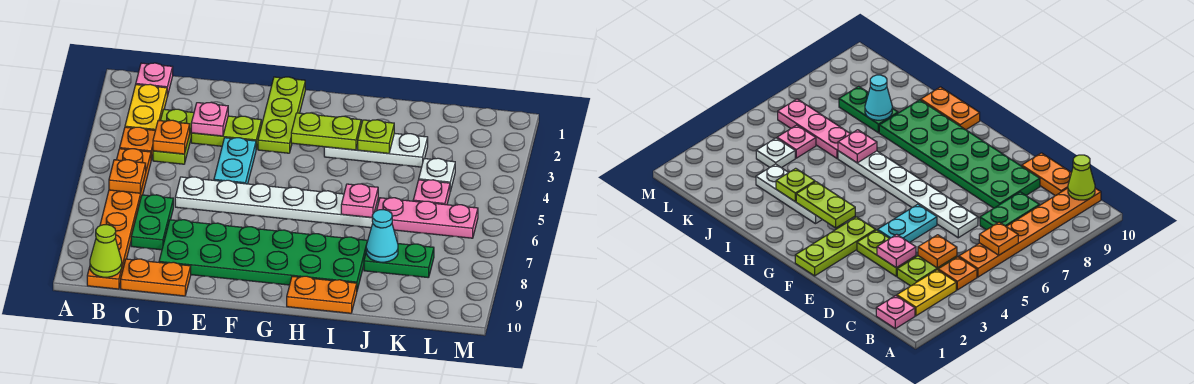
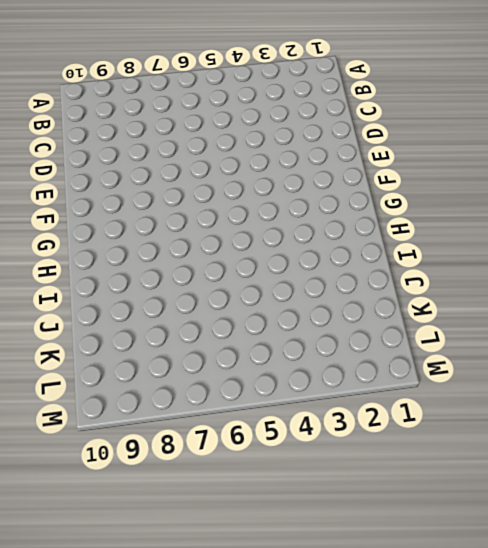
none -> pink plate B1 level 1
none -> yellow plate B2:B3 level 1
none -> orange plate B4 level 1

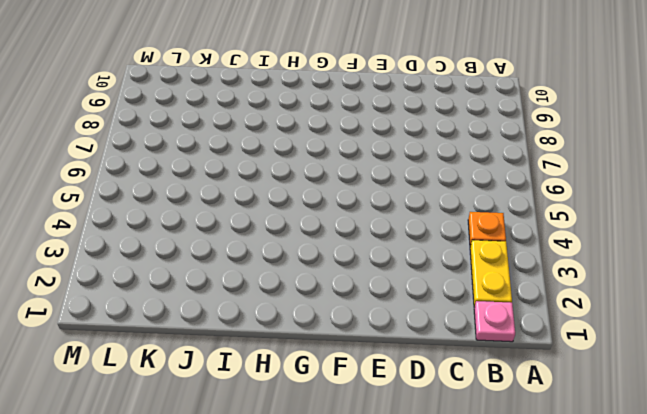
none -> orange plate B5:B10 level 1
none -> lime plate C3:C4 level 1
none -> green plate C7:C8 level 1

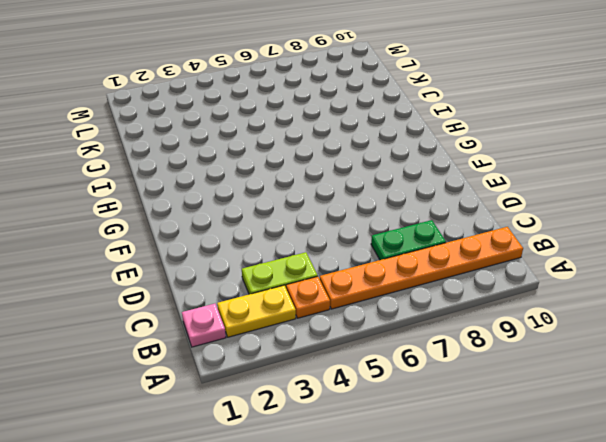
none -> orange plate C10:D10 level 1
none -> lime plate D3:E3 level 1
none -> white plate D6:I6 level 1

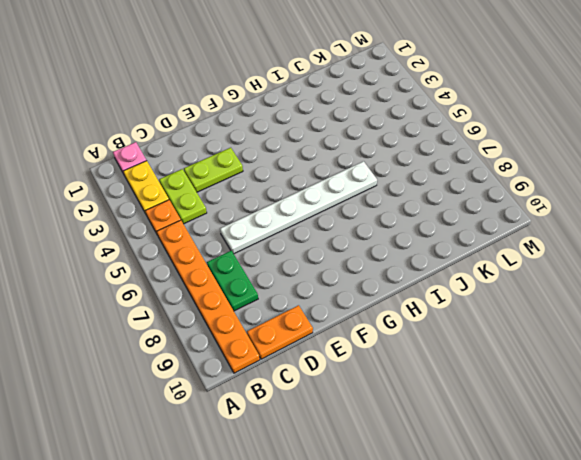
none -> green plate D8:I9 level 1
none -> cyan plate E4:E5 level 1
none -> lime plate F1:F3 level 1

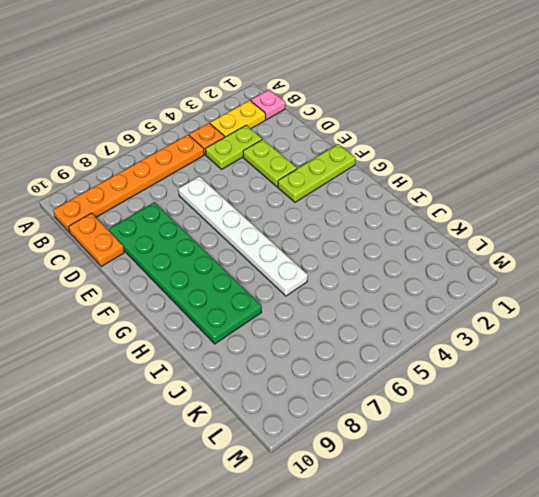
none -> green plate C7:C8 level 1
none -> cyan plate E4:E5 level 1
none -> white plate H3:J3 level 1

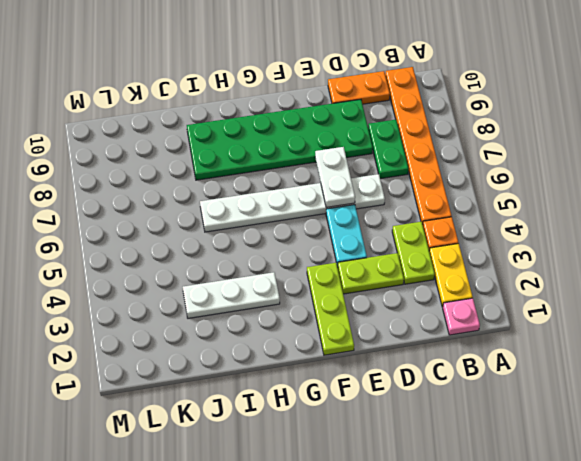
white plate E6:E7 level 2 -> none
none -> orange plate H10:I10 level 1
none -> pink plate J6:L6 level 1
none -> green plate J8:K8 level 1

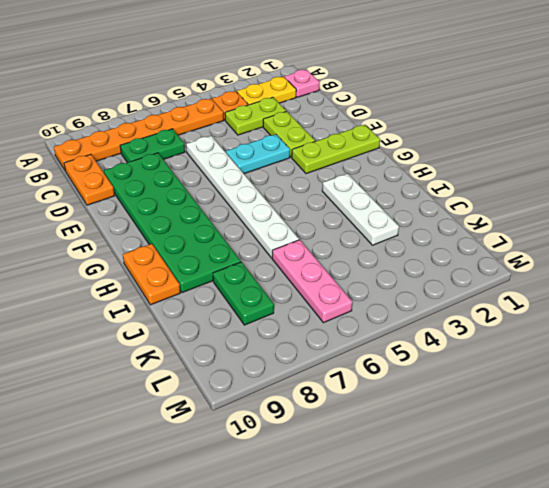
none -> white plate K4 level 1
none -> pink plate K5 level 1
none -> orange plate B6 level 2

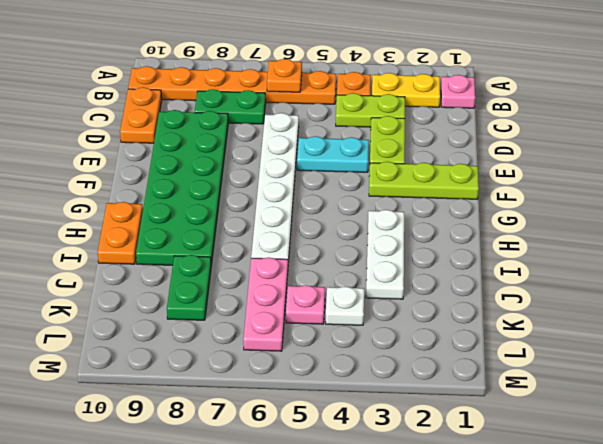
none -> lime cone B10 level 2
none -> orange plate C4 level 2
none -> pink plate D3 level 2

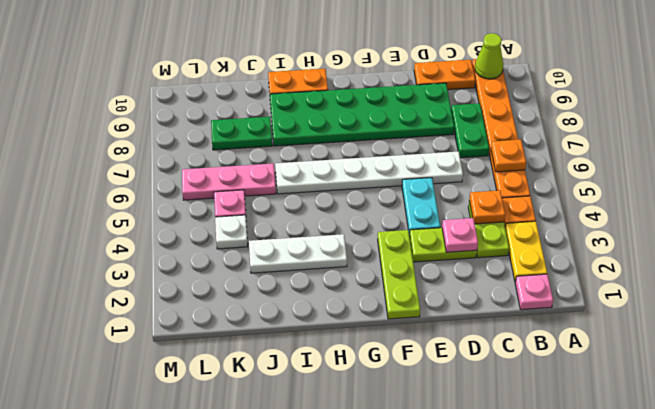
none -> lime plate G3:H3 level 2
none -> lime plate I3 level 2
none -> pink plate I6 level 2

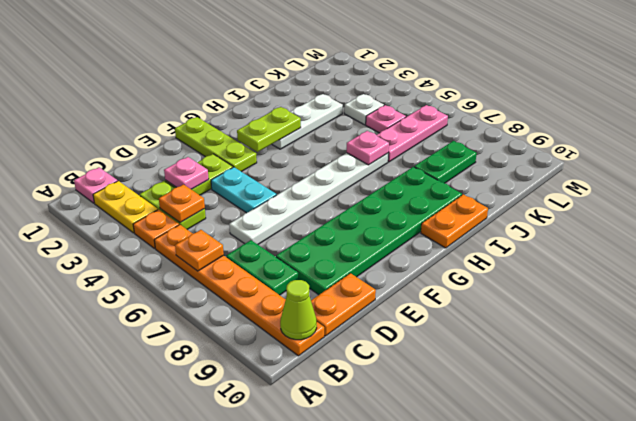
none -> lime plate I3 level 2
none -> cyan cone J8 level 2

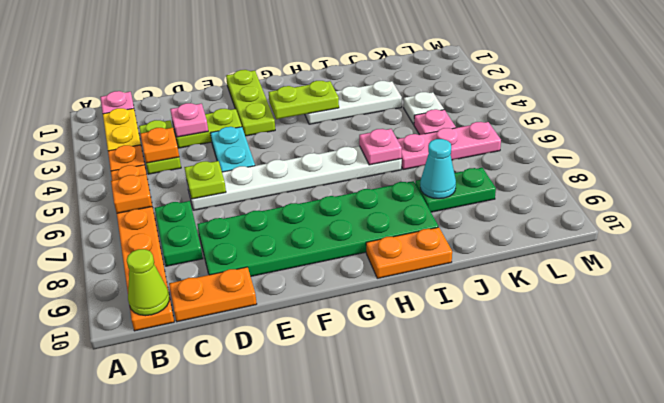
lime plate D6 level 2 -> lime plate I3 level 2

